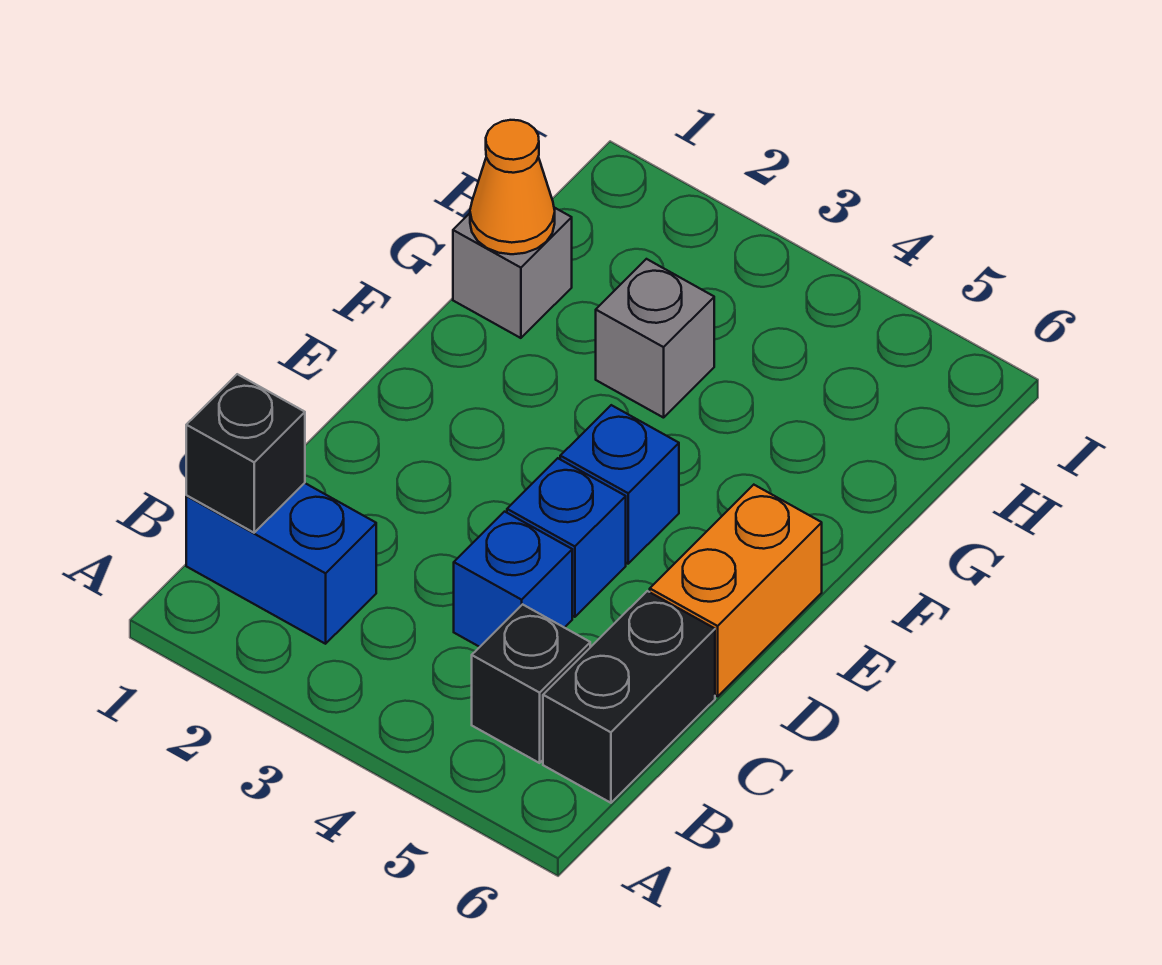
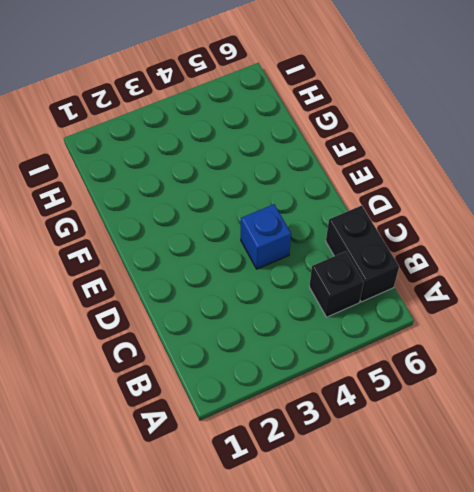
none -> blue brick B1:B2 level 1
none -> blue brick C4 level 1

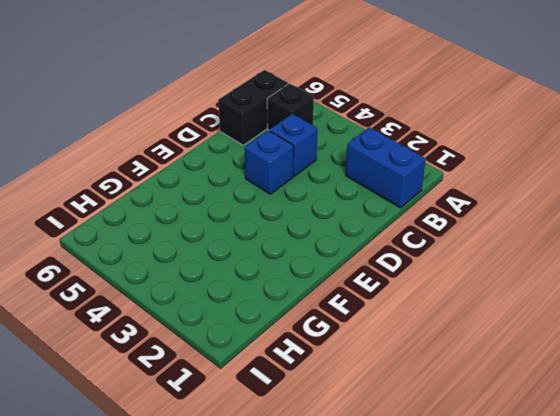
none -> orange brick D6:E6 level 1
none -> blue brick E4 level 1

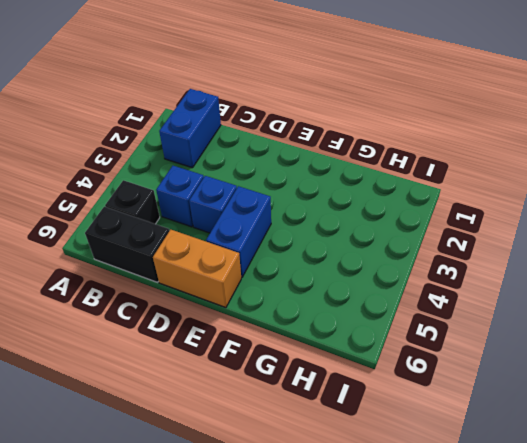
blue brick E4:E5 level 1 -> blue brick E4 level 1
none -> grey brick G1 level 1
none -> grey brick G3 level 1

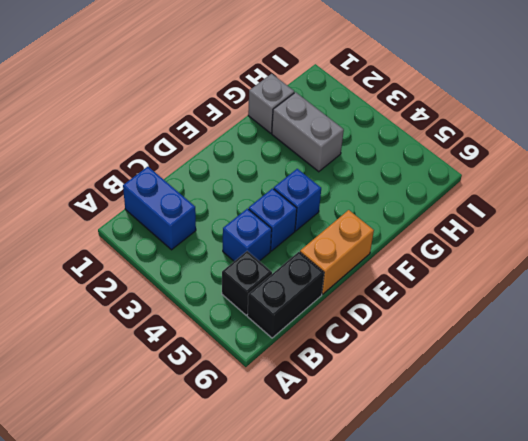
grey brick G2:G3 level 1 -> grey brick G3 level 1
none -> black brick B1 level 2
none -> orange cone G1 level 2

